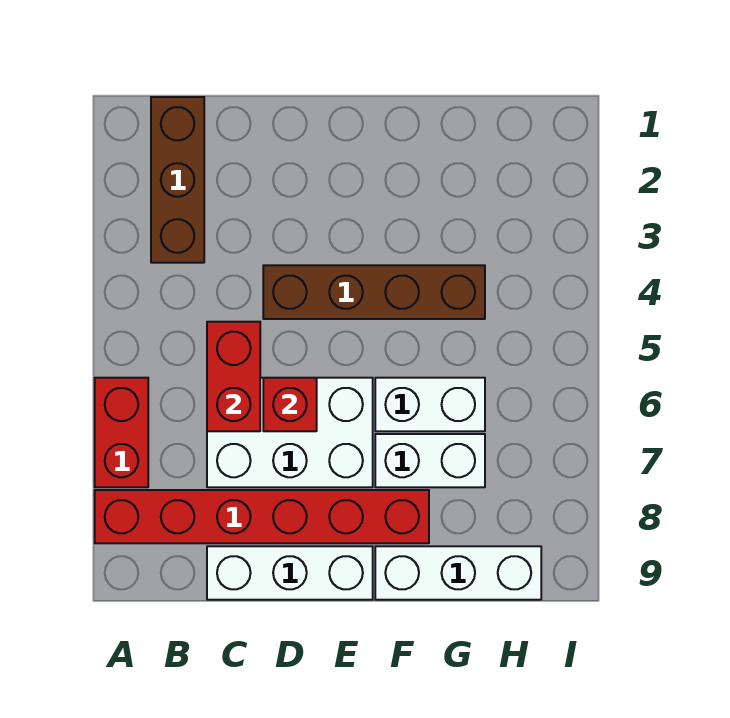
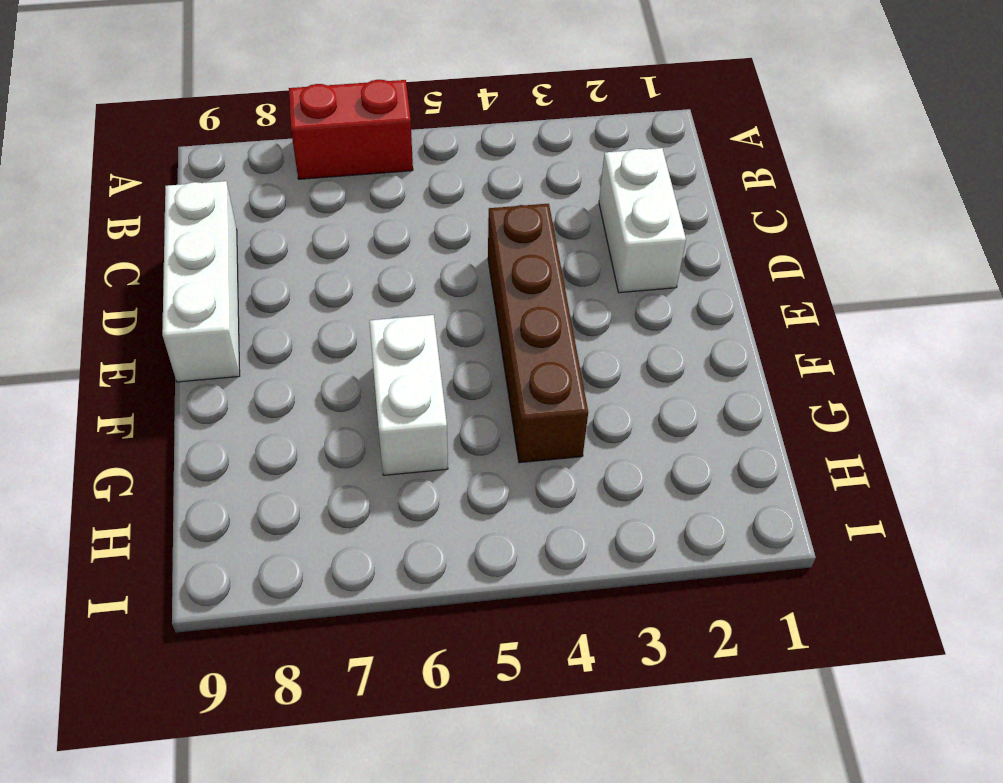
white brick C2:D2 level 1 -> white brick F7:G7 level 1
none -> red brick A8:F8 level 1
none -> brown brick B1:B3 level 1

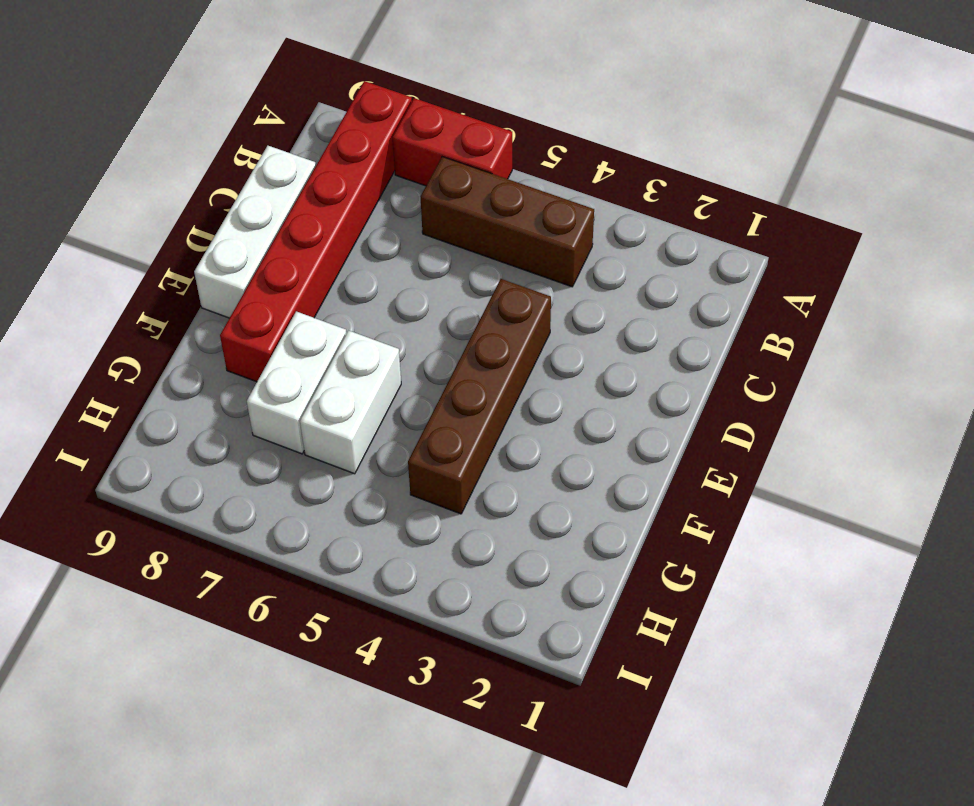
brown brick B4:B6 level 1 -> brown brick B1:B3 level 1
none -> white brick C6:E7 level 1
none -> white brick F9:H9 level 1

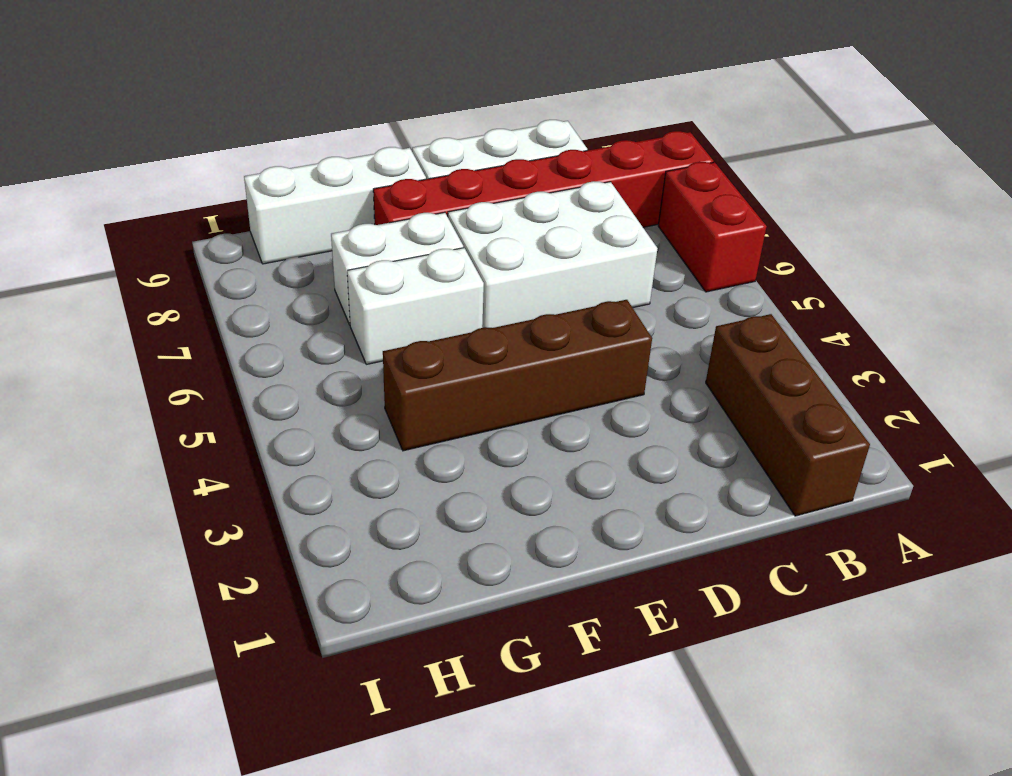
none -> red brick C5:C6 level 2
none -> red brick D6 level 2

